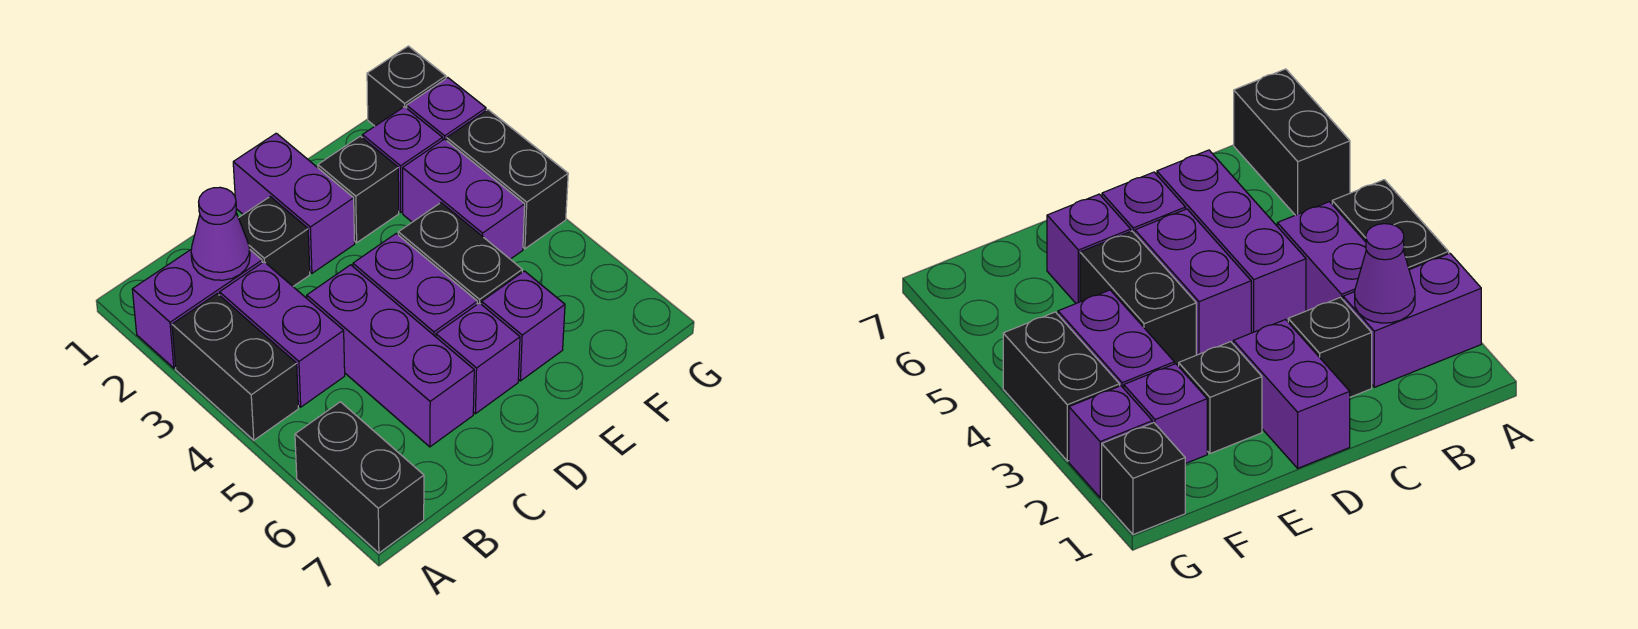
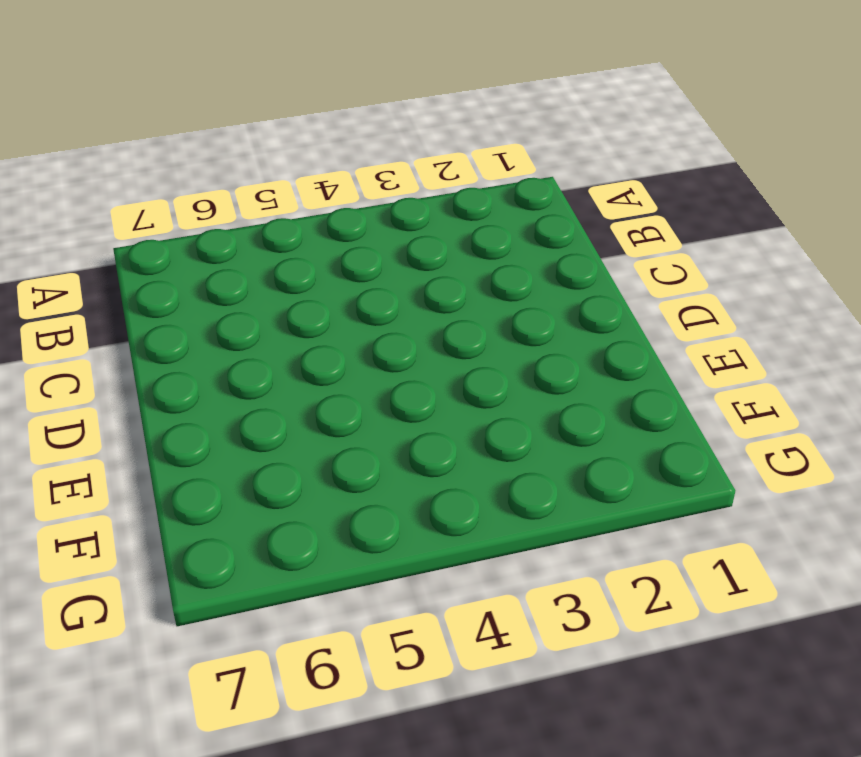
none -> purple brick A2:B2 level 1
none -> black brick A3:A4 level 1
none -> black brick A6:A7 level 1

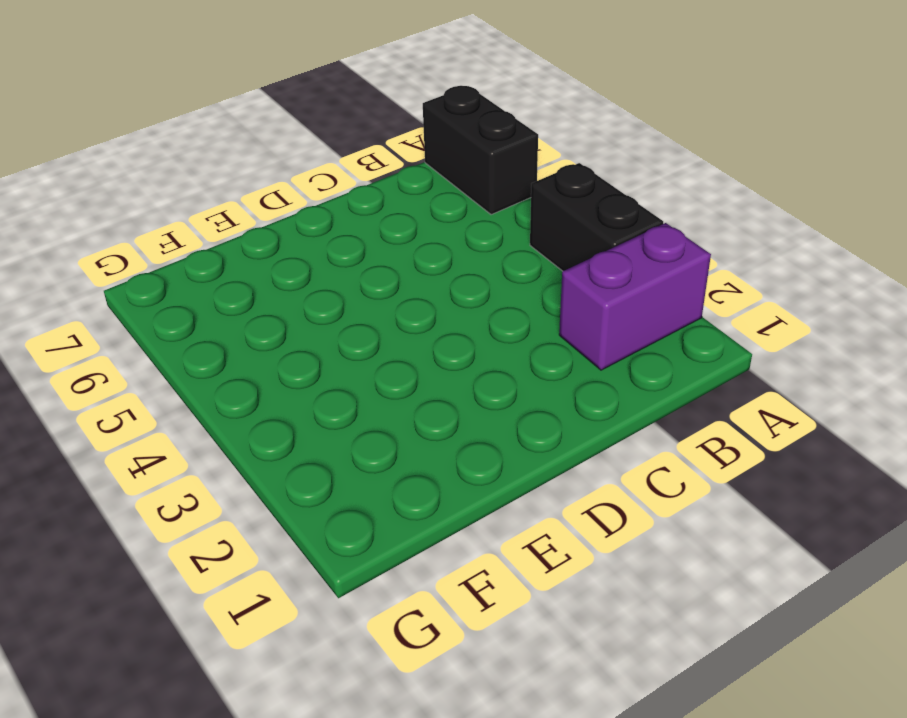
none -> purple brick B3:B4 level 1
none -> black brick C2 level 1
none -> purple brick C4:C6 level 1

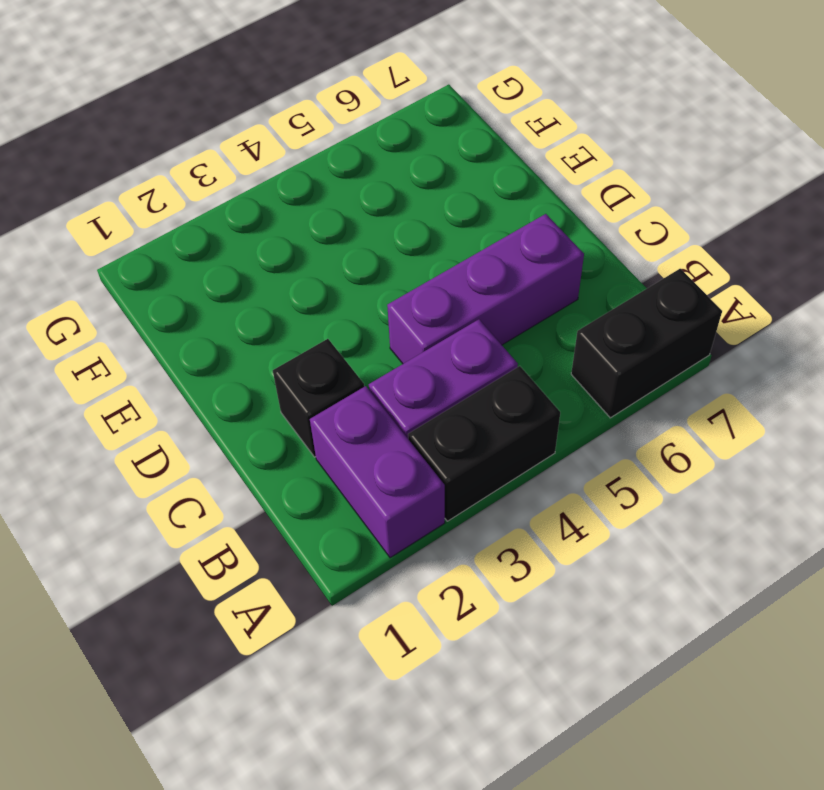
none -> purple brick D1:D2 level 1
none -> purple brick D4:D5 level 1
none -> purple brick D6 level 1

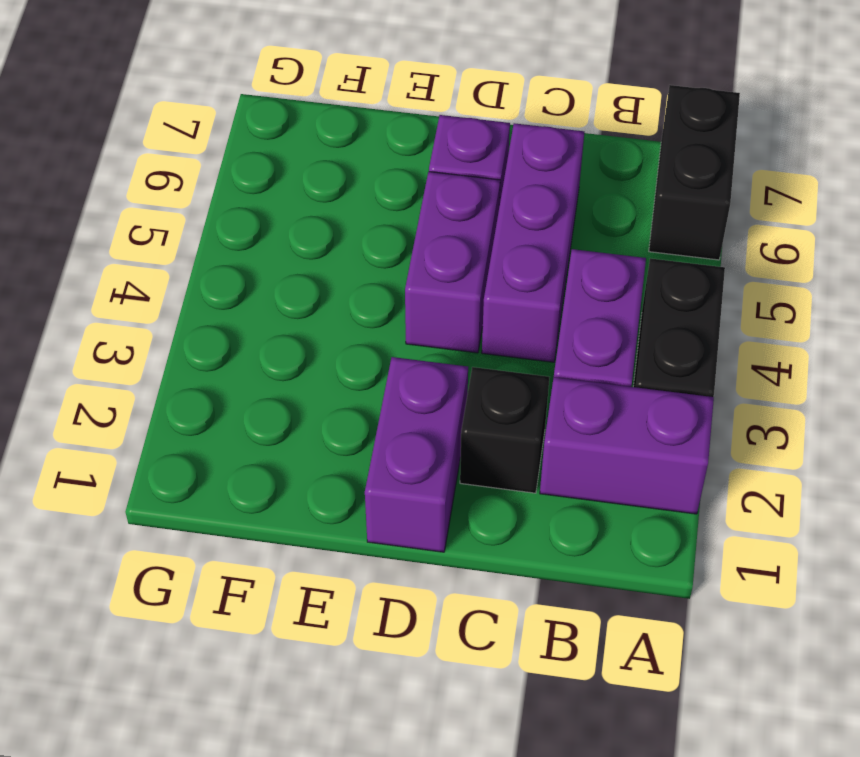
none -> black brick E2 level 1
none -> black brick E4:E5 level 1
none -> purple brick E6 level 1

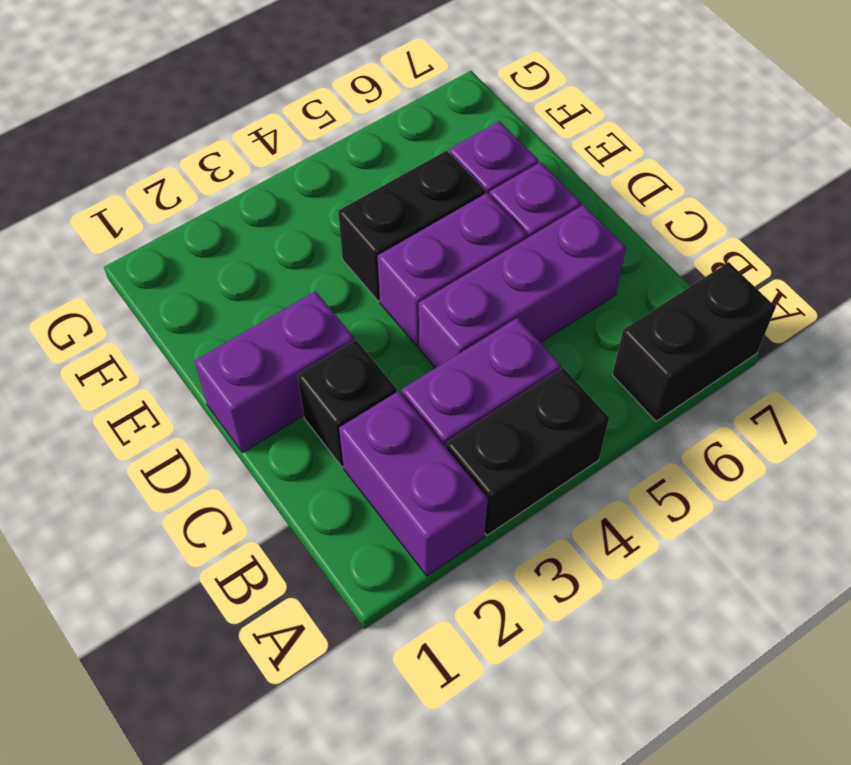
none -> black brick E2 level 1
none -> purple brick F2 level 1
none -> purple brick F3:F4 level 1

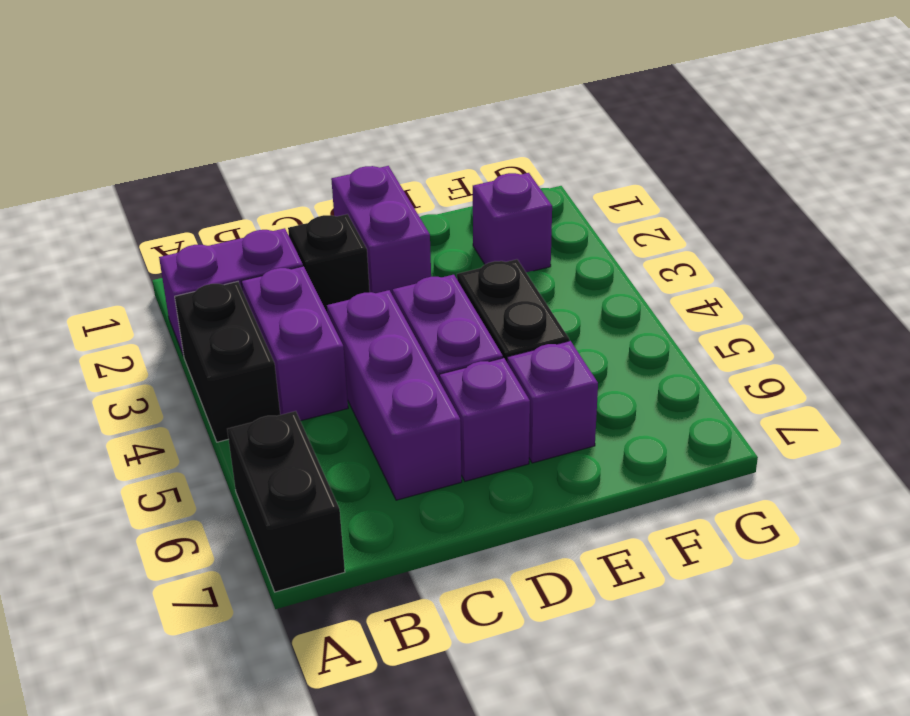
none -> black brick E2 level 1
none -> purple brick F3:F4 level 1
none -> black brick G1 level 1

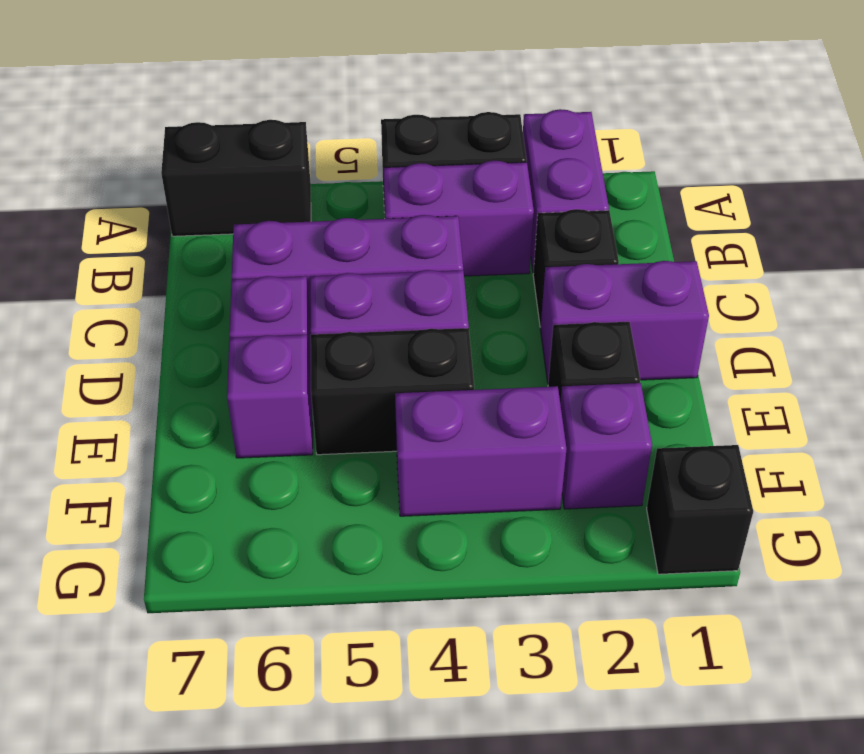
none -> purple brick G2 level 1
none -> black brick G3:G4 level 1
none -> purple cone B2 level 2

